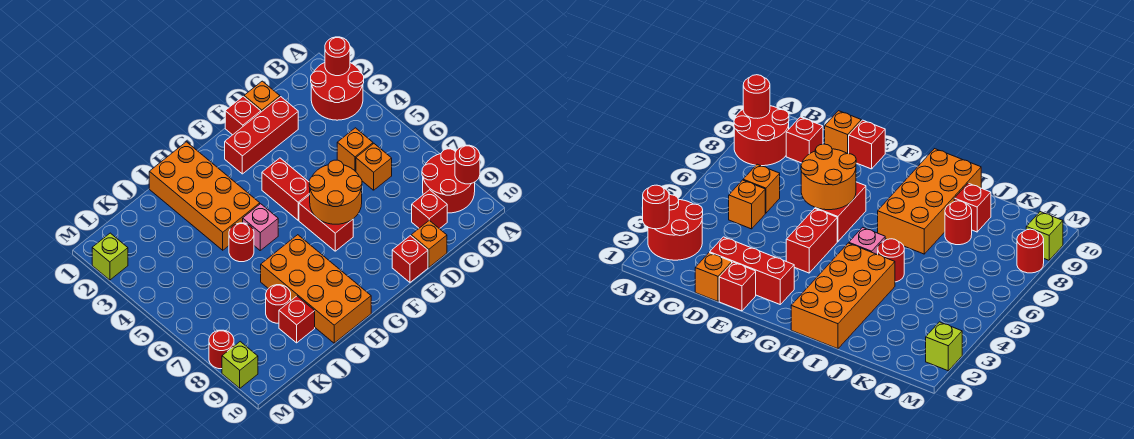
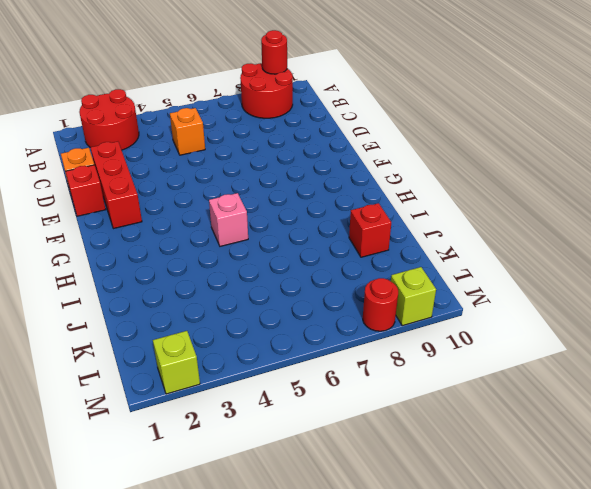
none -> orange brick C6 level 1
none -> red brick C9 level 1
none -> orange brick D10 level 1

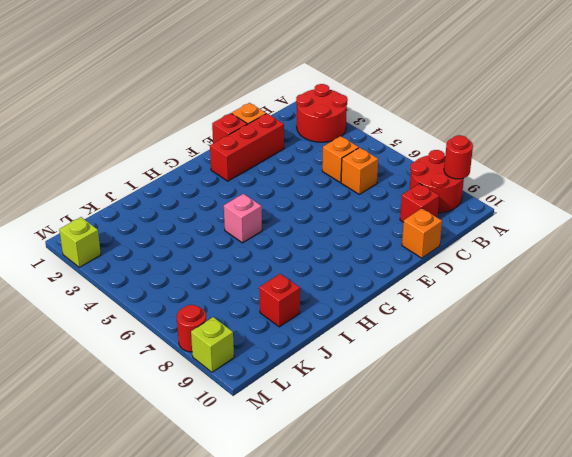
none -> red brick E10 level 1
none -> red brick F4:F5 level 1
none -> red brick F6:F7 level 1

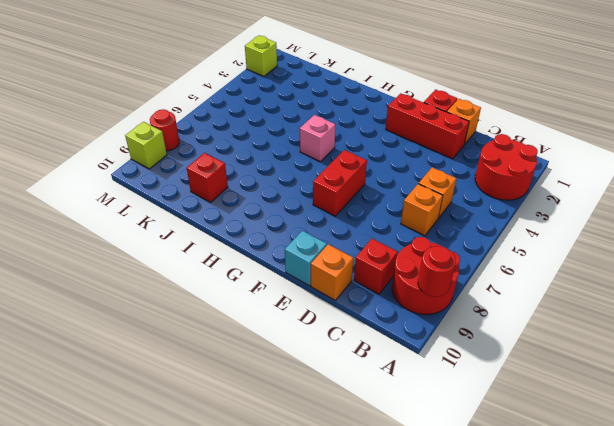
cyan brick E10 level 1 -> red brick E10 level 1
none -> red brick F4:F5 level 1
none -> orange brick H1:I4 level 1
none -> orange brick H7:I10 level 1

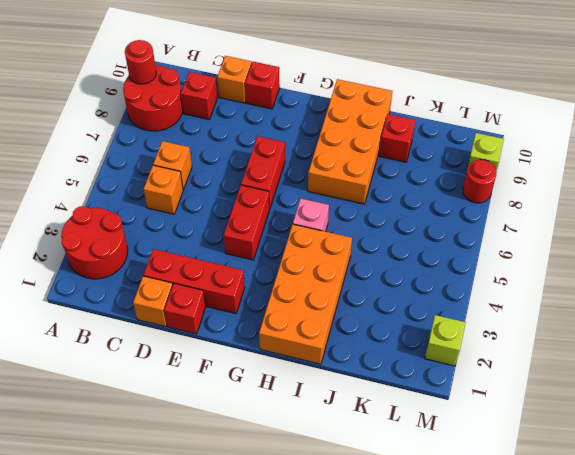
none -> red round brick I5 level 1
none -> red round brick J8 level 1
none -> red round brick A2 level 2

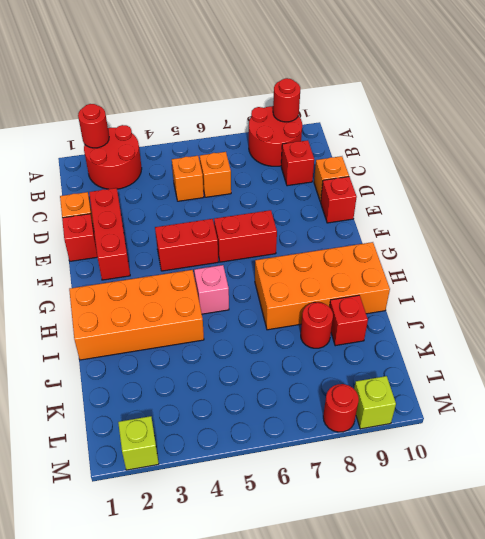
none -> red round brick I5 level 1
none -> orange round brick E6:F7 level 2

